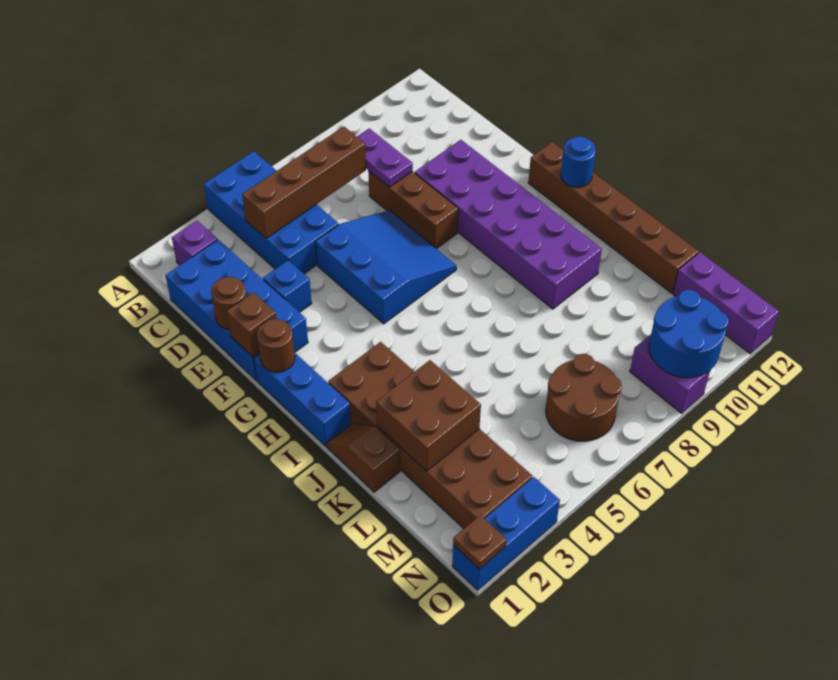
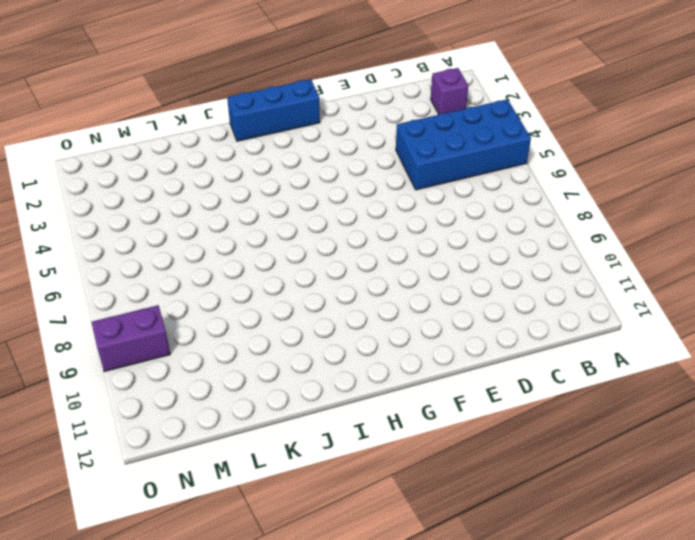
none -> blue brick C1:F2 level 1
none -> brown brick D8:F8 level 1
none -> blue brick E3 level 1

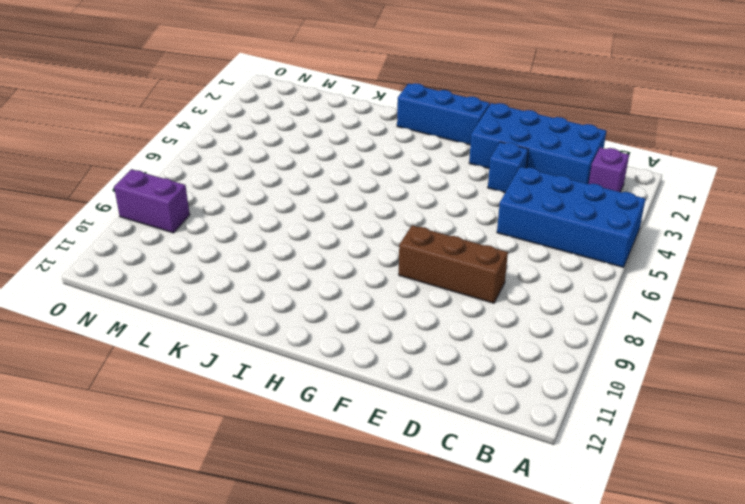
none -> blue slope E5:G7 level 1 top 5
none -> purple brick E9:J10 level 1
none -> brown brick G12:L12 level 1

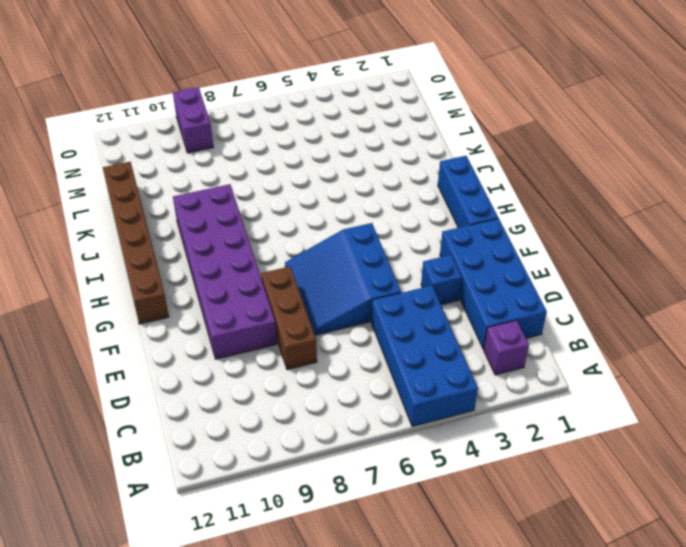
none -> brown brick I2:N3 level 1
none -> brown slope J1:K1 level 1 top K
none -> brown round brick M6:N7 level 1

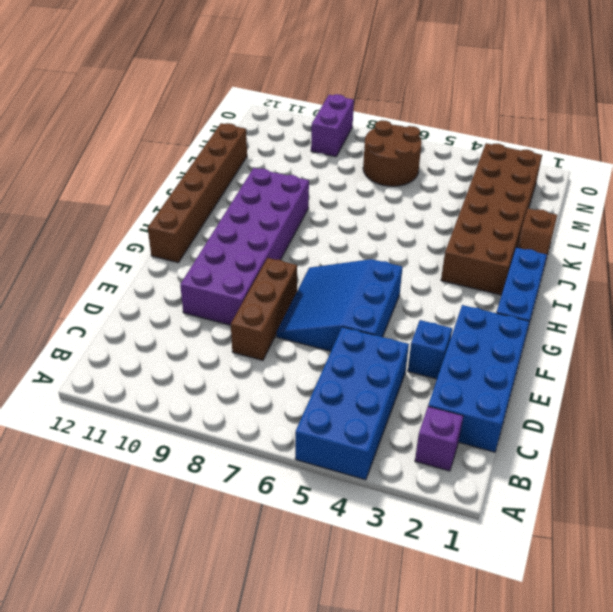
none -> purple brick M12:O12 level 1
none -> blue brick O1:O3 level 1
none -> brown brick C4:C7 level 2

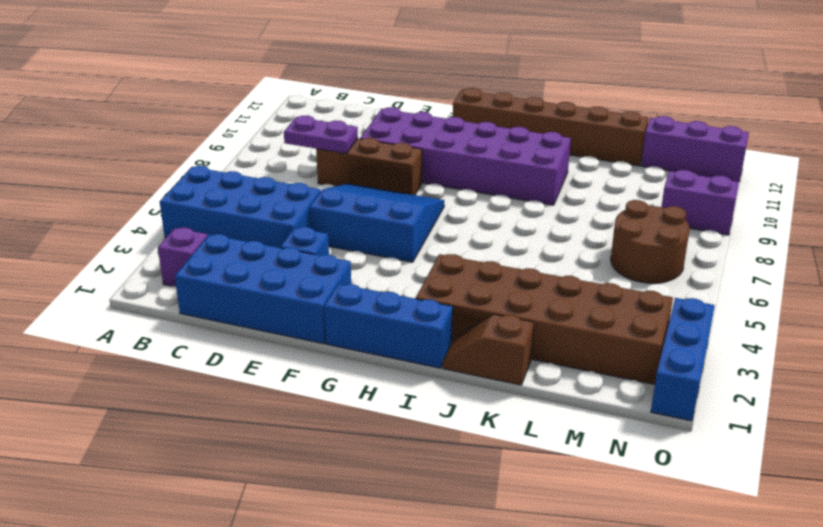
none -> brown brick C4:C7 level 2
none -> brown round brick E1 level 2
none -> brown brick F1 level 2

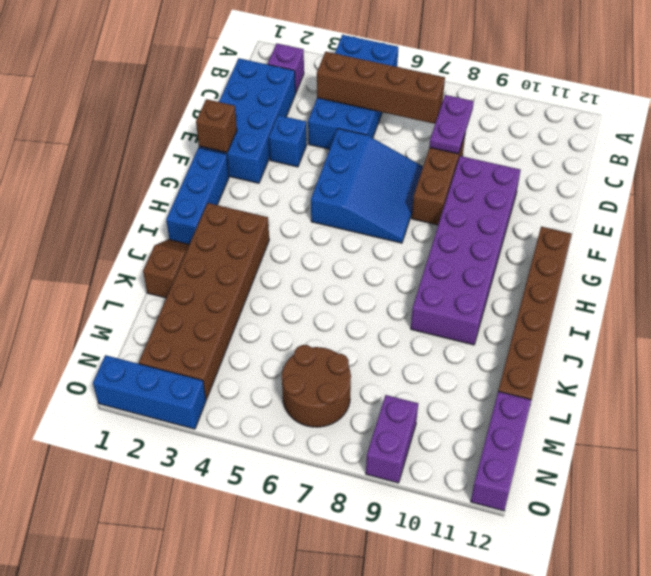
none -> brown round brick E1 level 2
none -> brown round brick G1 level 2
none -> blue round brick H12 level 2

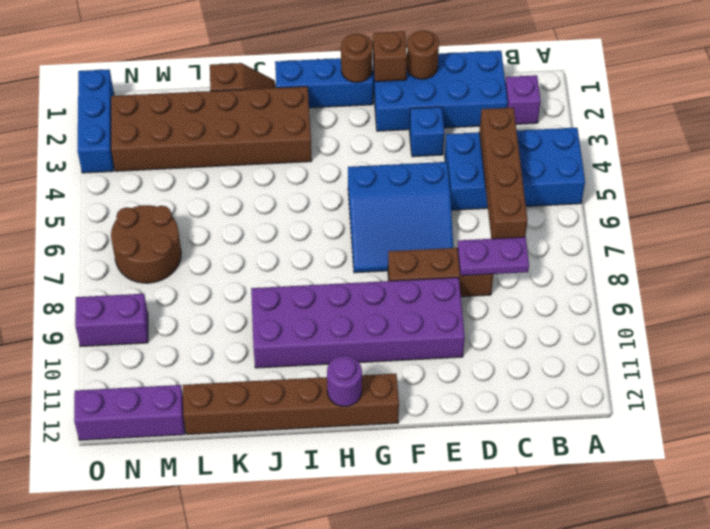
purple round brick H12 level 2 -> blue round brick H12 level 2
none -> brown brick K2:L3 level 2
none -> blue round brick N9:O10 level 2
none -> brown plate O1 level 2

